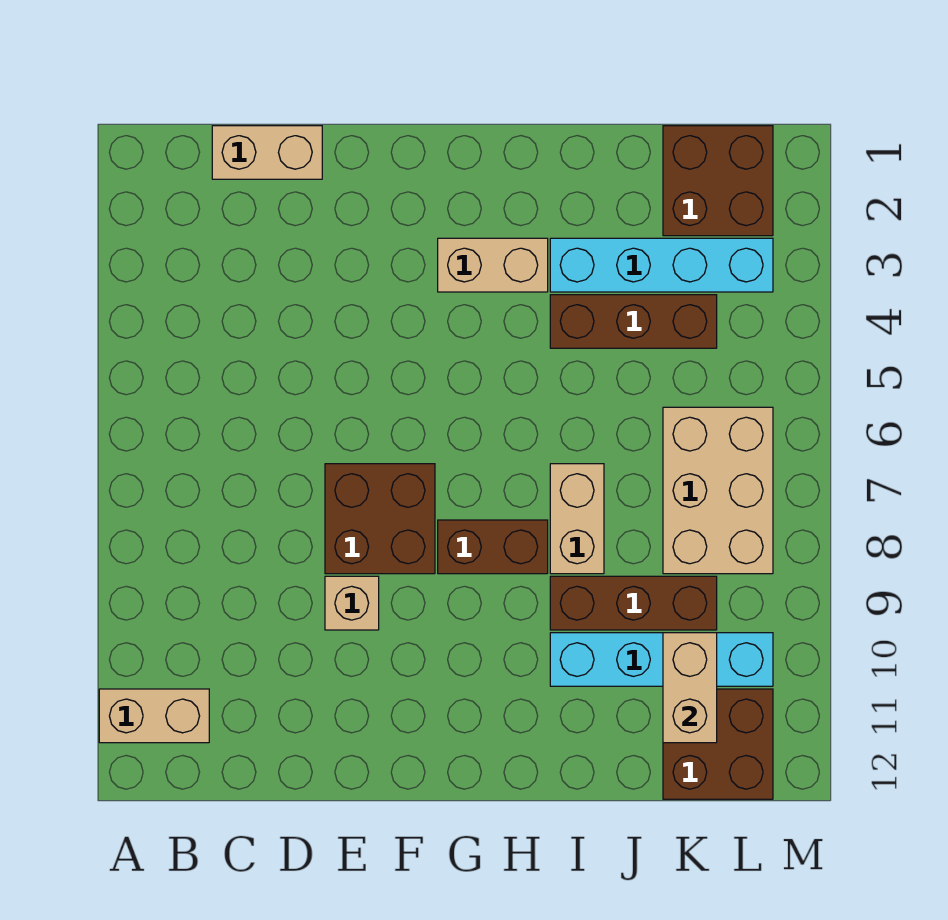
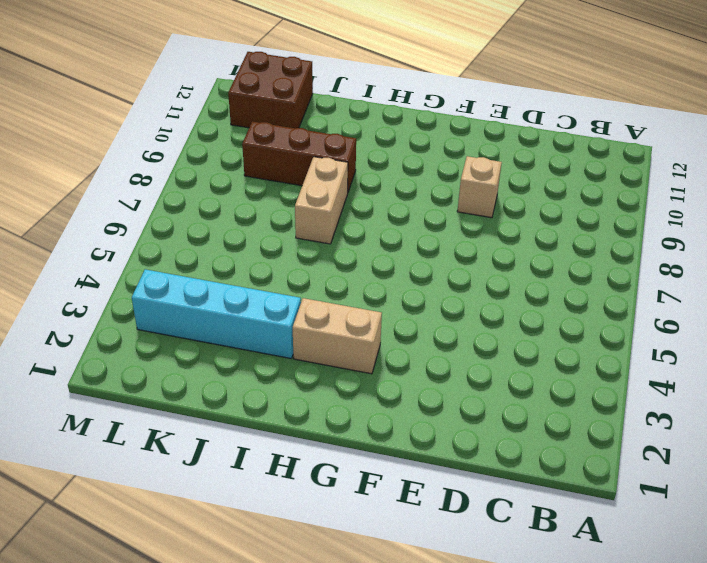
none -> tan brick A11:B11 level 1
none -> tan brick C1:D1 level 1
none -> brown brick E7:F8 level 1

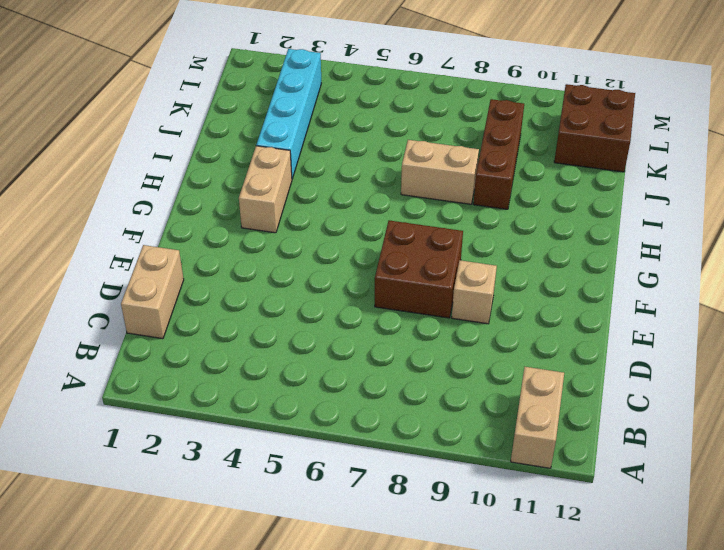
none -> brown brick G8:H8 level 1
none -> brown brick I4:K4 level 1
none -> cyan brick I10:L10 level 1

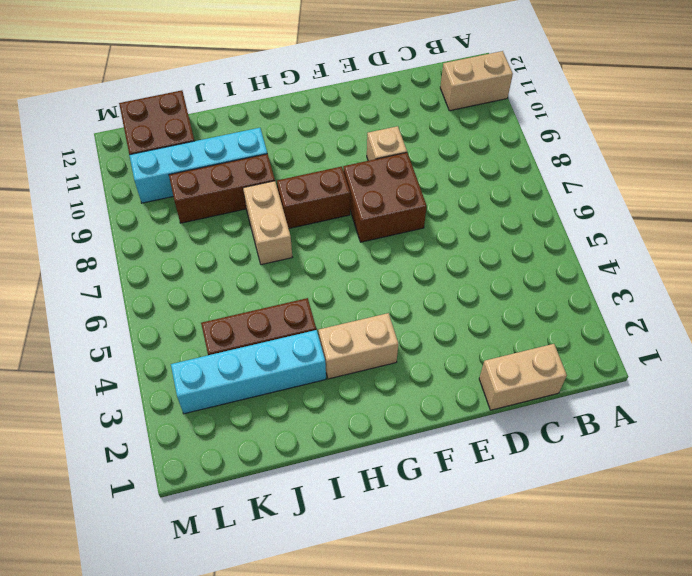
none -> brown brick K1:L2 level 1
none -> tan brick K6:L8 level 1
none -> tan brick K10:K11 level 2

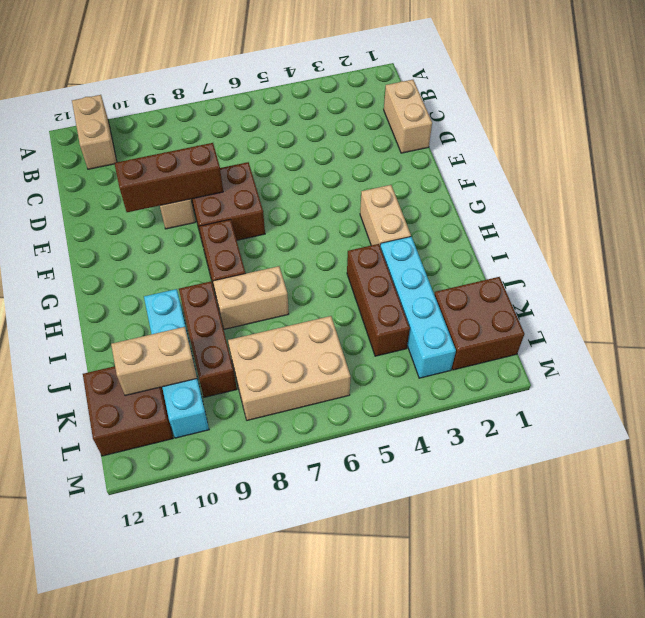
brown brick E8:E10 level 2 -> none

